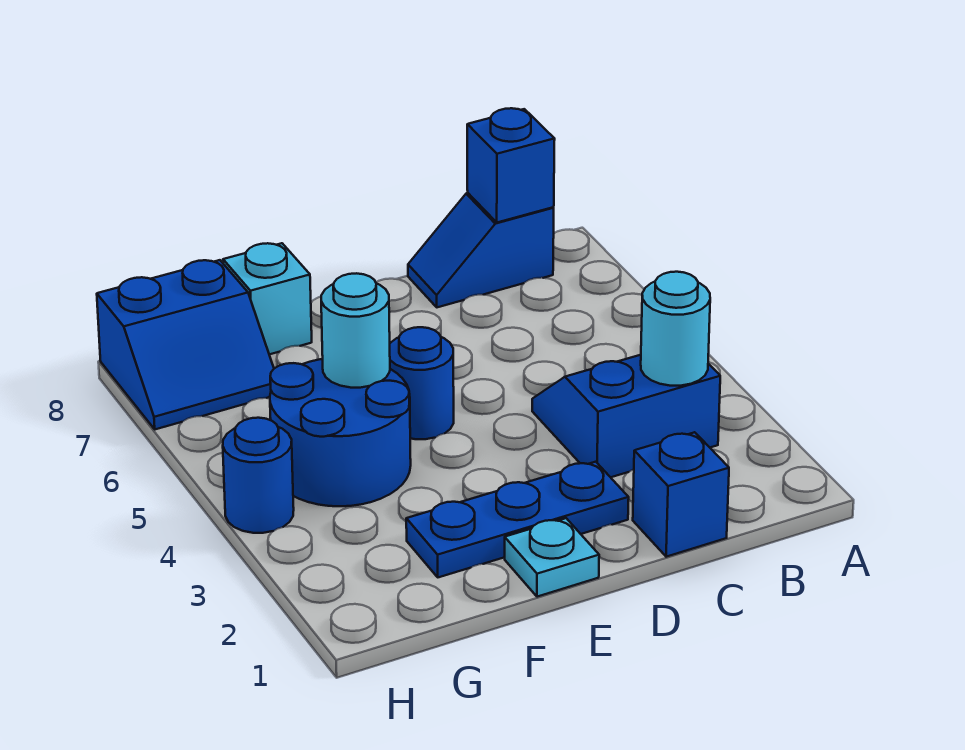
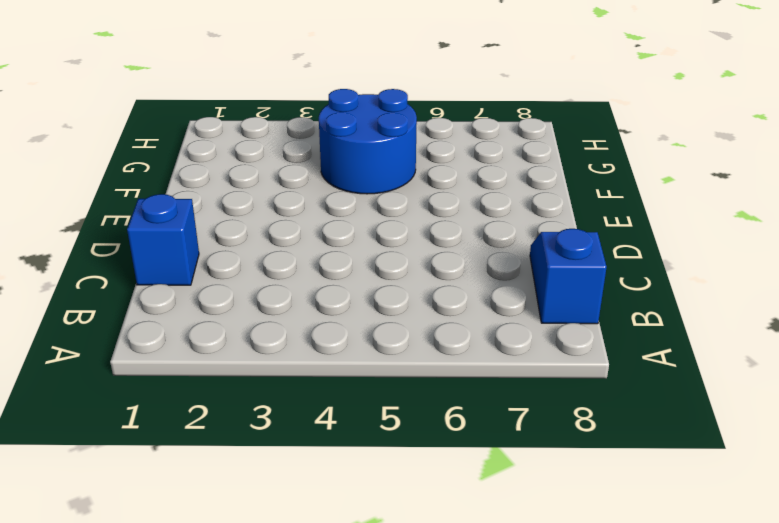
none -> blue slope B3:C4 level 1 top 3
none -> blue plate D2:F2 level 1
none -> cyan plate E1 level 1

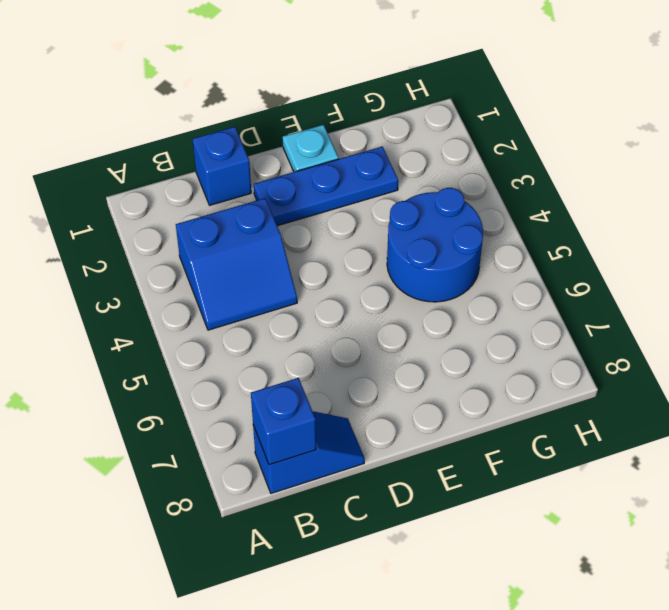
none -> blue round brick E5 level 1
none -> cyan brick F8 level 1
none -> blue slope G7:H8 level 1 top 8

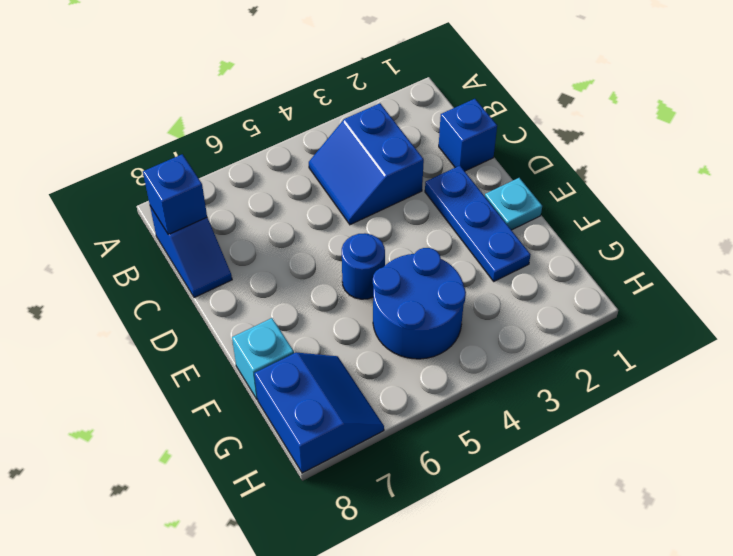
none -> blue round brick H4 level 1
none -> cyan round brick B3 level 2
none -> cyan round brick F5 level 2

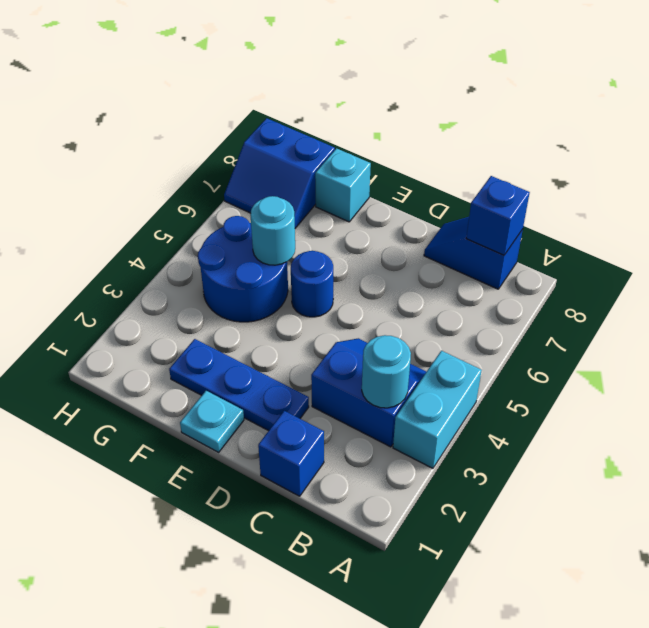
cyan brick A3:A4 level 1 -> none
none -> blue round brick H4 level 1

